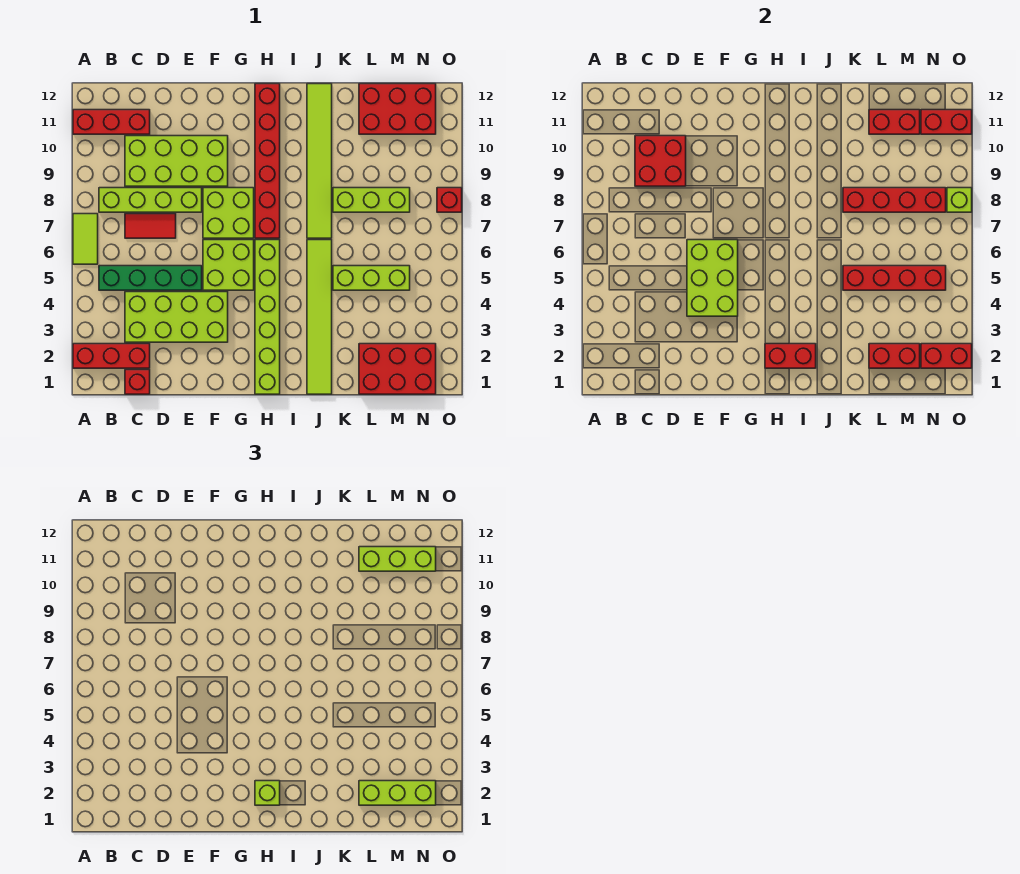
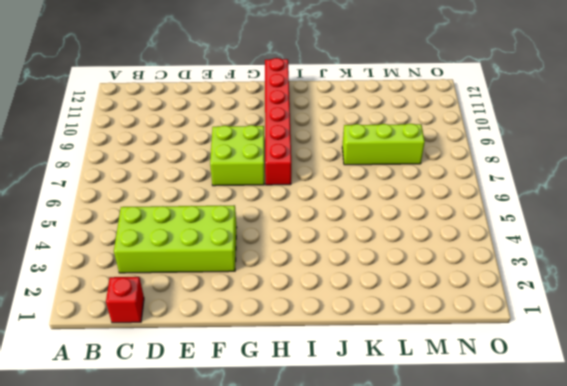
none -> red brick A2:C2 level 1
none -> lime tile A6:A7 level 1
none -> red brick A11:C11 level 1
none -> green brick B5:E5 level 1

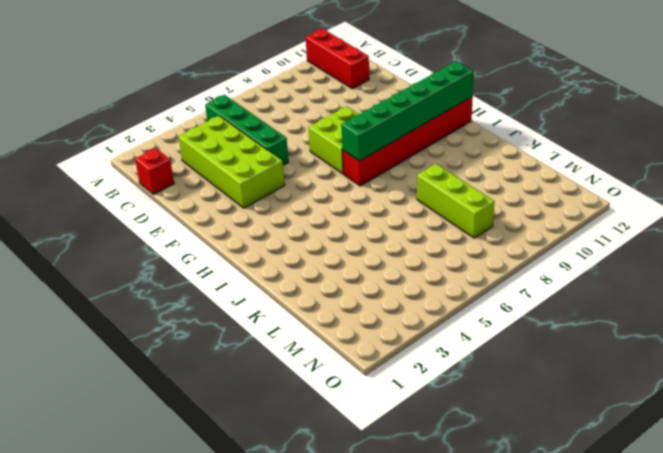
green brick H7:H12 level 2 -> none
none -> red brick A2:C2 level 1
none -> lime tile A6:A7 level 1
none -> lime brick B8:E8 level 1
none -> red tile C7:D7 level 1

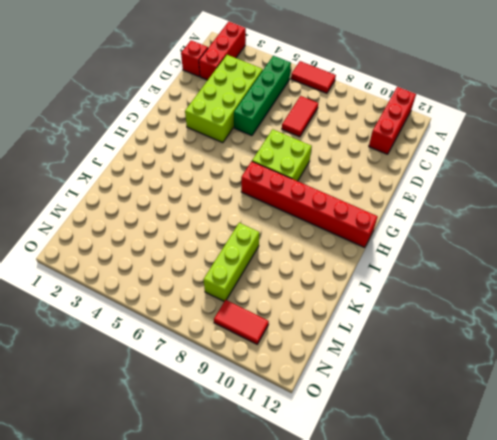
red tile A6:A7 level 1 -> lime tile A6:A7 level 1
red tile N9:N10 level 1 -> none
none -> lime brick B8:E8 level 1
none -> lime brick C9:F10 level 1
none -> lime brick F5:G6 level 1
none -> lime brick H1:H6 level 1

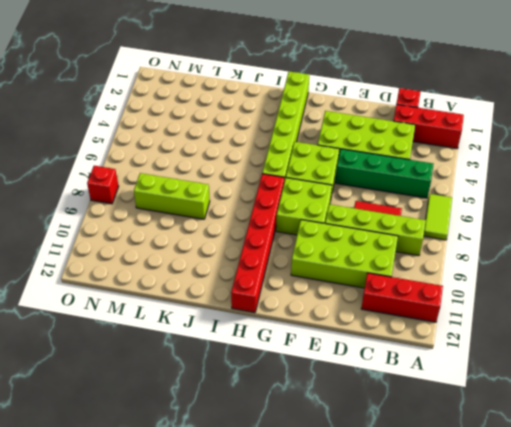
none -> lime tile J1:J6 level 1
none -> lime tile J7:J12 level 1
none -> lime brick K5:M5 level 1
none -> red brick L1:N2 level 1

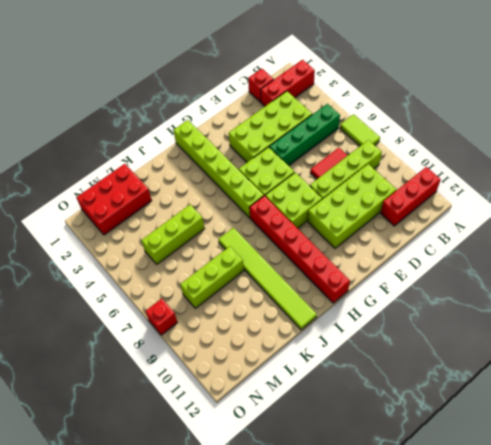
none -> lime tile J1:J6 level 1
none -> red brick L11:N12 level 1
none -> red brick C9:D10 level 2
none -> lime brick E4:F6 level 2

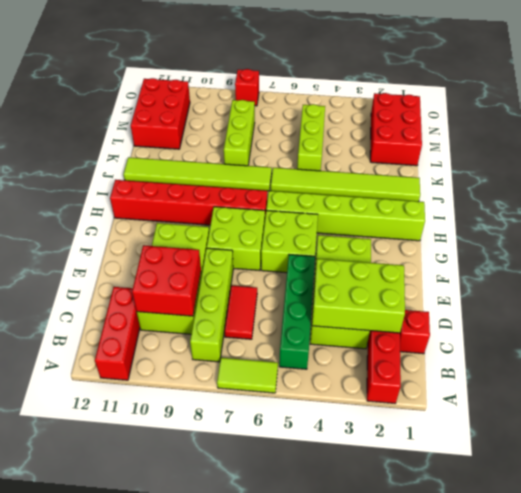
lime brick C2:D4 level 2 -> lime brick E4:F6 level 2
none -> red brick H2:I2 level 2
none -> red brick K5:N5 level 2
none -> red brick K8:N8 level 2
none -> red brick L2:M2 level 2

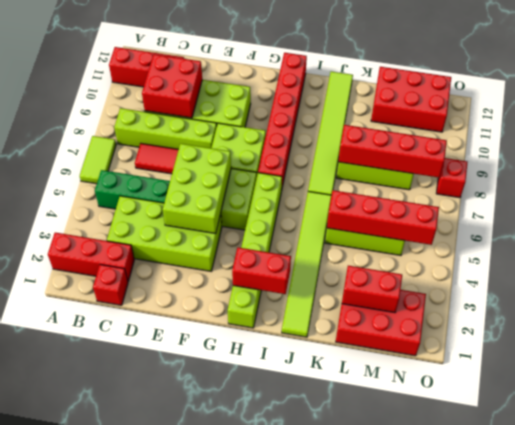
none -> red brick L11:M11 level 2
none -> red brick N2:O2 level 2
none -> red brick N11:O11 level 2
none -> lime brick O8 level 2

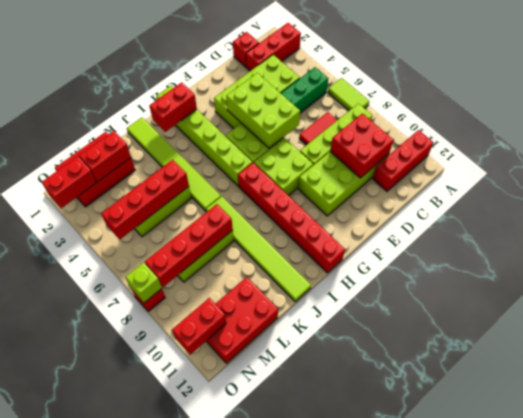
none -> red brick L11:M11 level 2
none -> lime brick H2 level 3
none -> lime brick L2:N2 level 3
none -> lime brick L11:N11 level 3

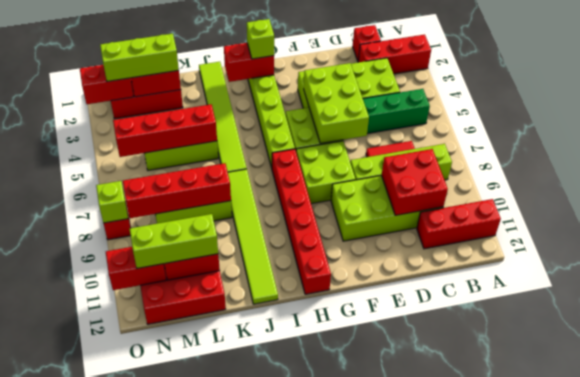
none -> lime tile A6:A7 level 1

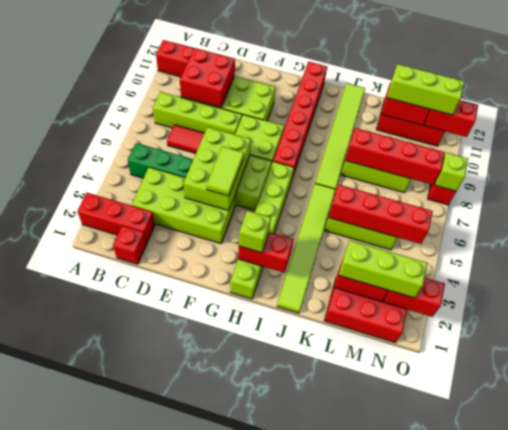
lime tile F4:F5 level 3 -> lime tile A6:A7 level 1

